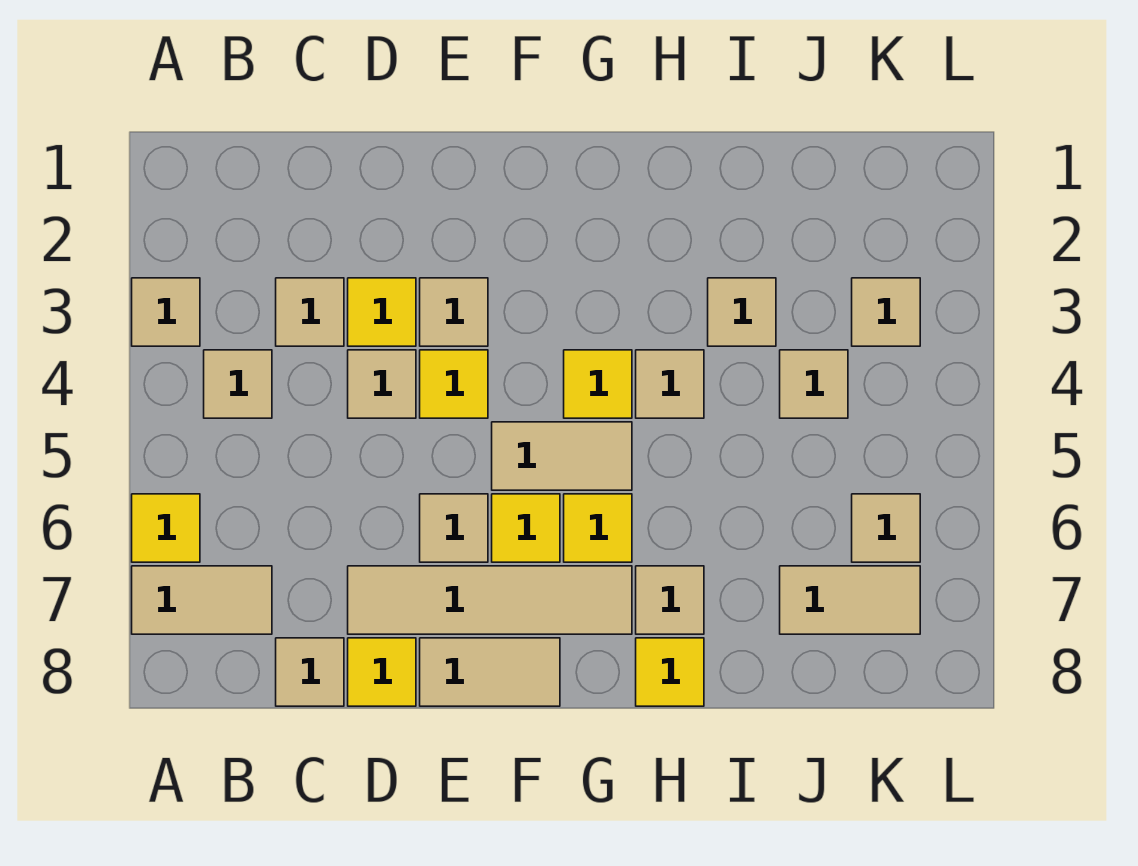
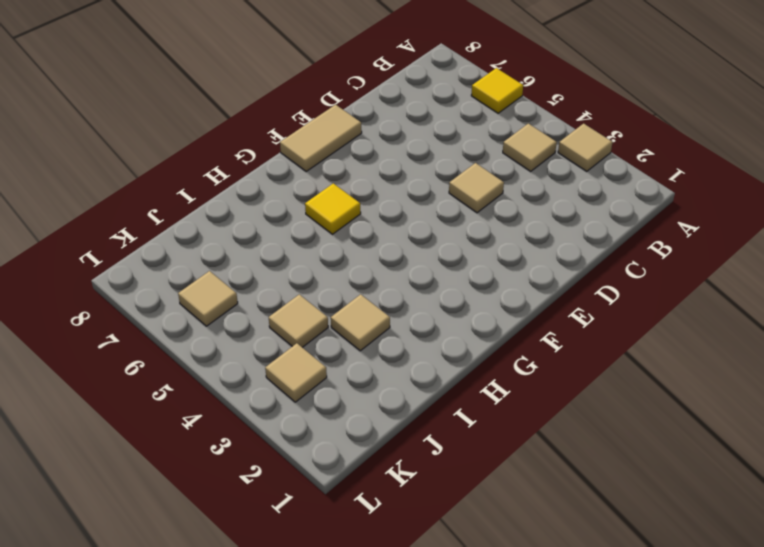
none -> tan tile A7:B7 level 1
none -> tan tile C3 level 1
none -> tan tile C8 level 1

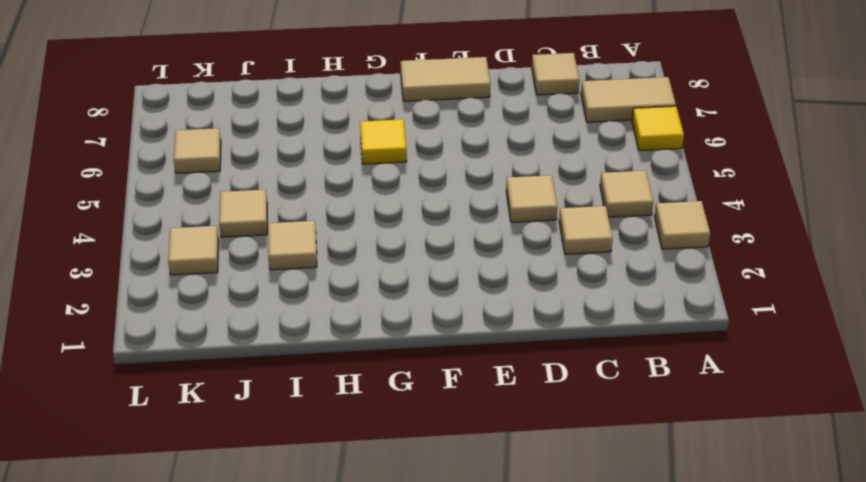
none -> yellow tile D3 level 1
none -> tan tile D7:G7 level 1
none -> yellow tile D8 level 1

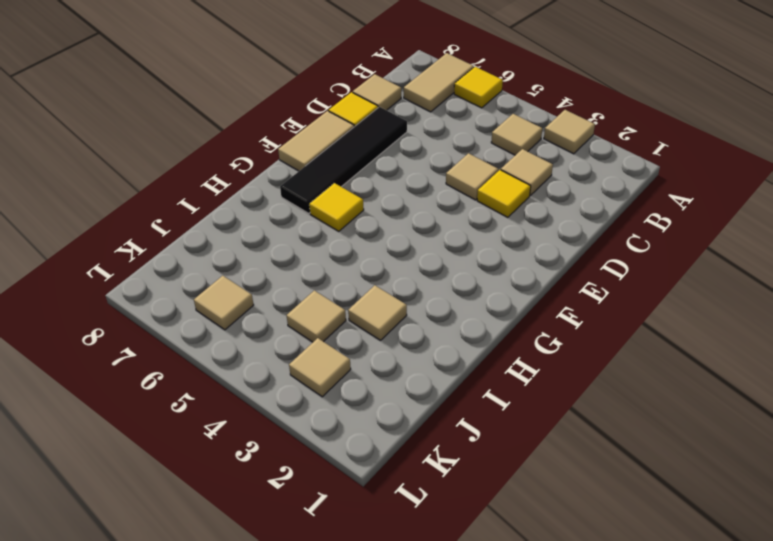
black tile D7:G7 level 1 -> tan tile D7:G7 level 1
none -> tan tile E3 level 1
none -> yellow tile E4 level 1
none -> tan tile E6 level 1

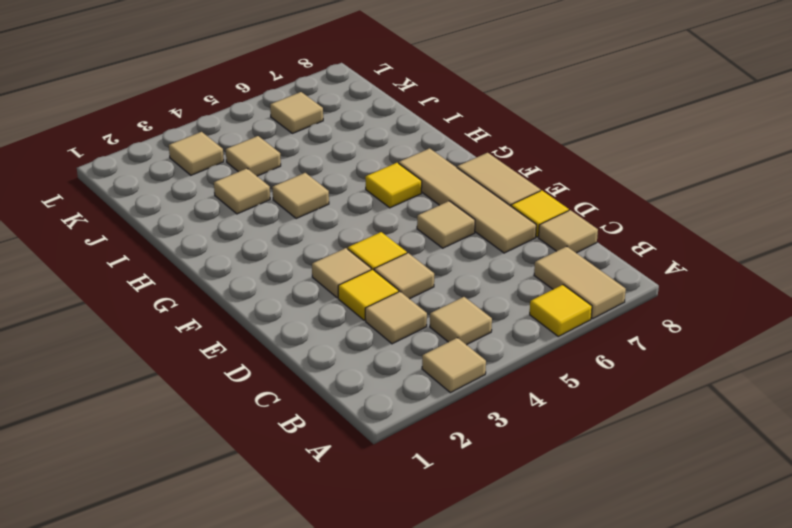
none -> tan tile F5:G5 level 1
none -> yellow tile F6 level 1
none -> yellow tile G4 level 1

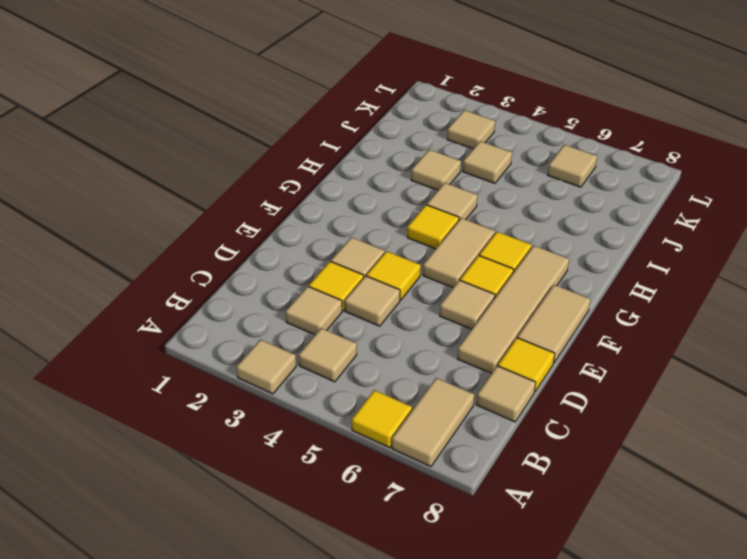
none -> tan tile H7 level 1
none -> yellow tile H8 level 1
none -> tan tile J7:K7 level 1

